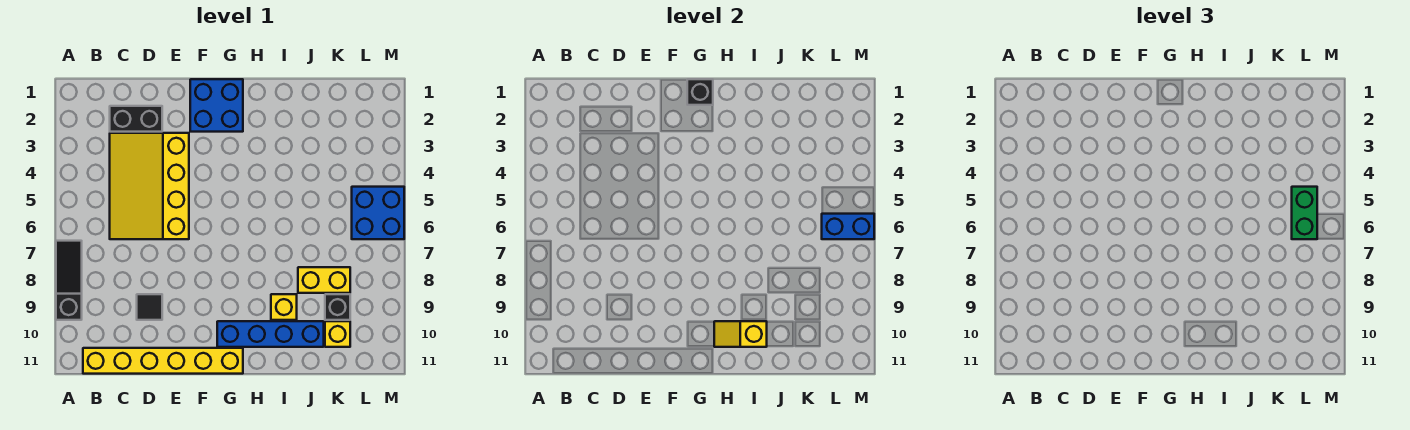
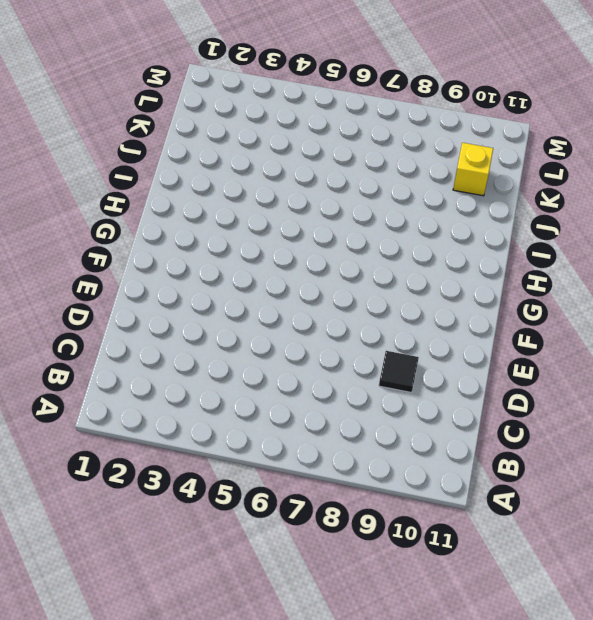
none -> black slope A7:A9 level 1 top 9
none -> yellow brick B11:G11 level 1
none -> black brick C2:D2 level 1

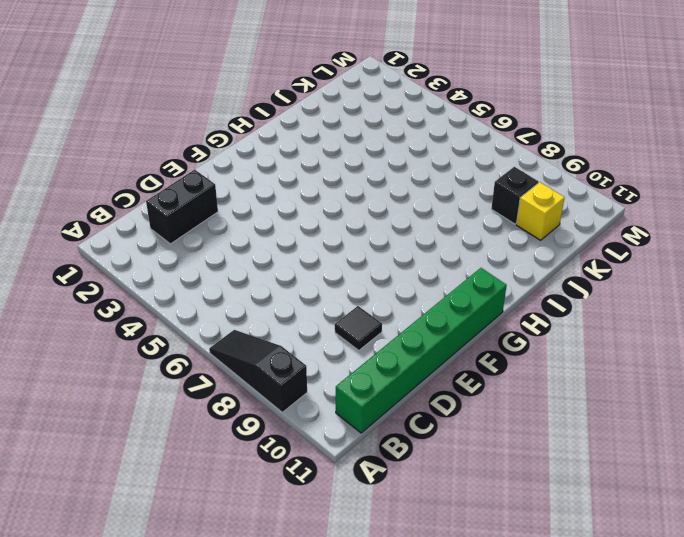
green brick B11:G11 level 1 -> yellow brick B11:G11 level 1
none -> yellow slope C3:E6 level 1 top E
none -> blue brick F1:G2 level 1
none -> blue brick G10:J10 level 1

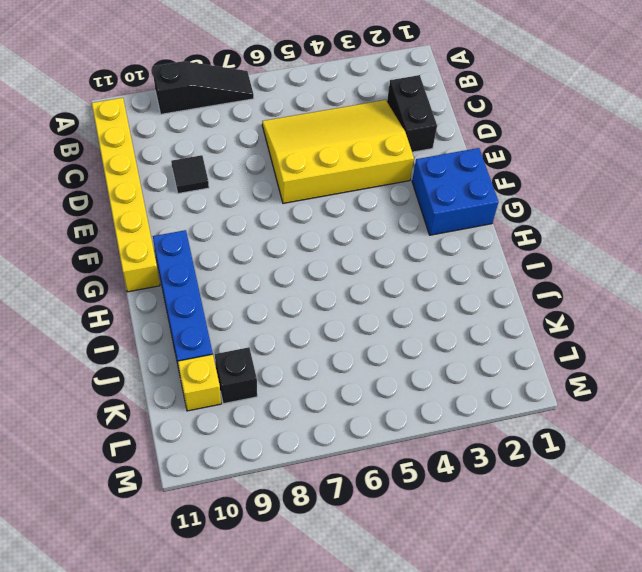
none -> yellow brick I9 level 1
none -> yellow brick J8:K8 level 1
none -> blue brick L5:M6 level 1

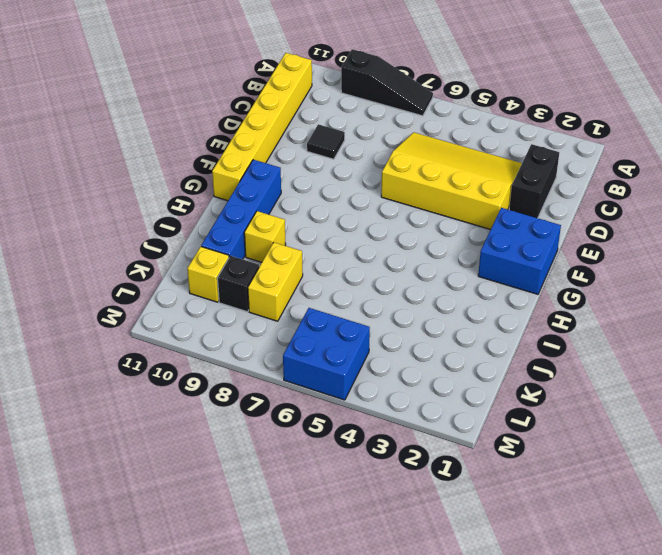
none -> black brick G1 level 2
none -> yellow slope H10:I10 level 2 top I
none -> blue brick L6:M6 level 2

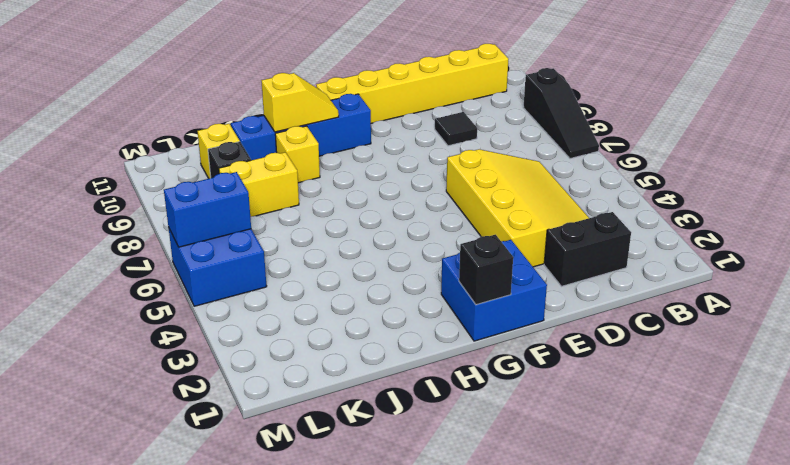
none -> green brick L5:L6 level 3

